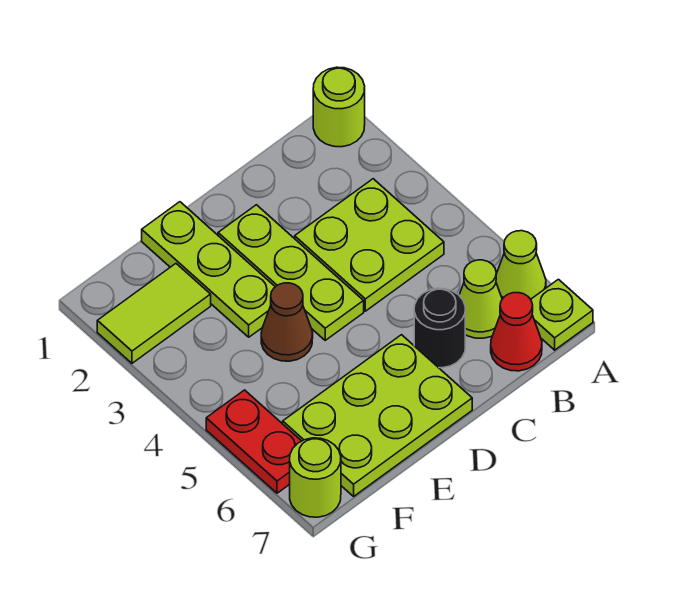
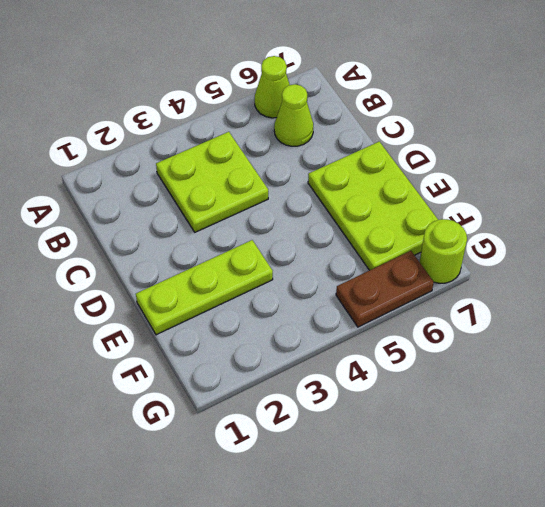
brown plate G5:G6 level 1 -> red plate G5:G6 level 1
none -> lime round brick A1 level 1
none -> lime plate A7 level 1
none -> red cone B7 level 1

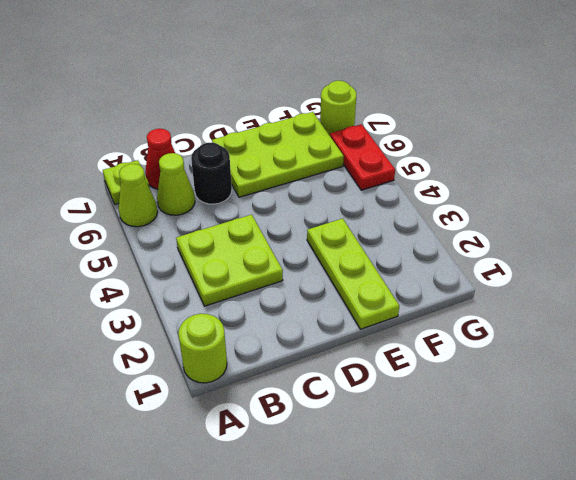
none -> lime plate D2:D4 level 1
none -> brown cone E4 level 1
none -> lime tile F2:G2 level 1

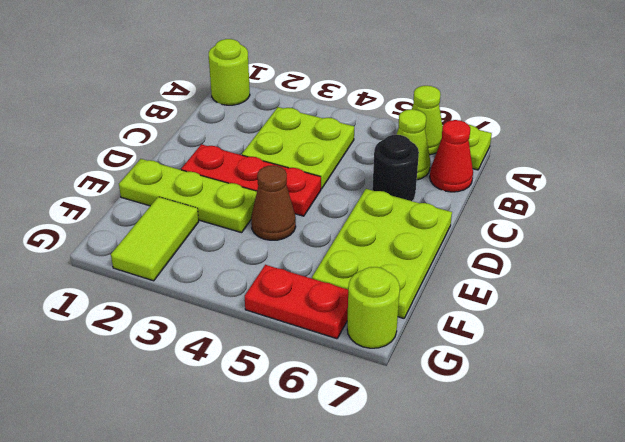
red plate D2:D4 level 1 -> lime plate D2:D4 level 1

